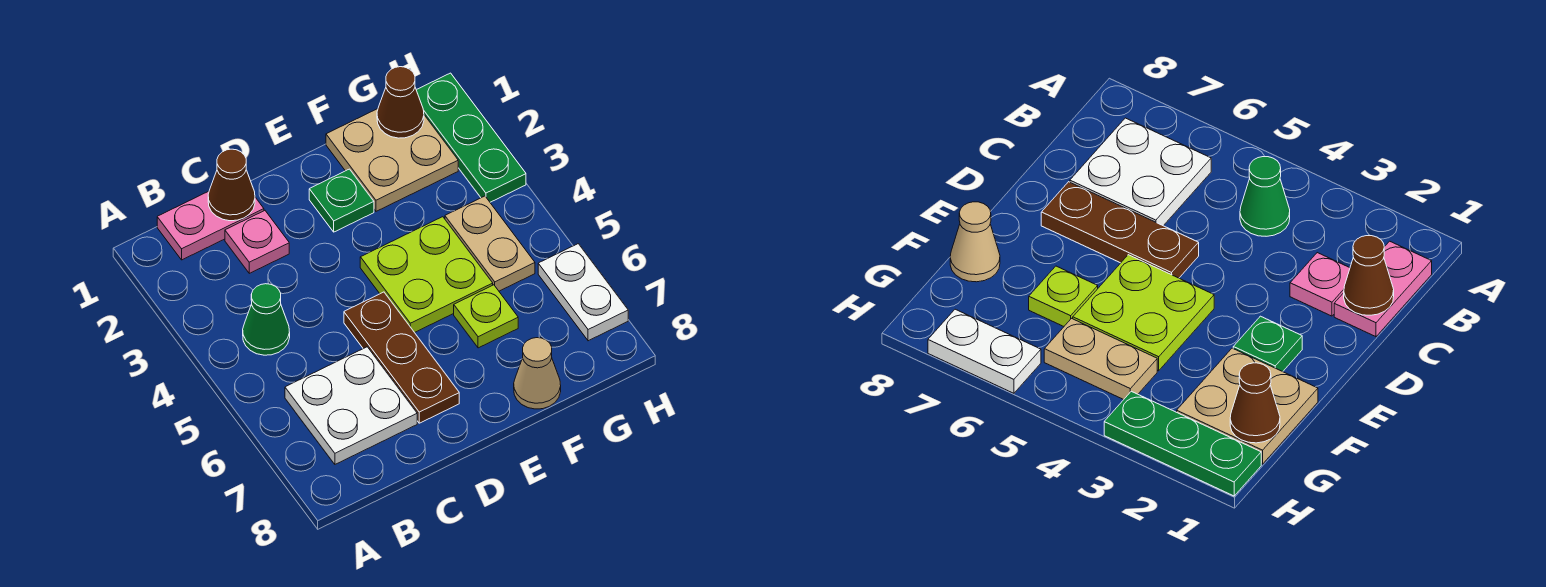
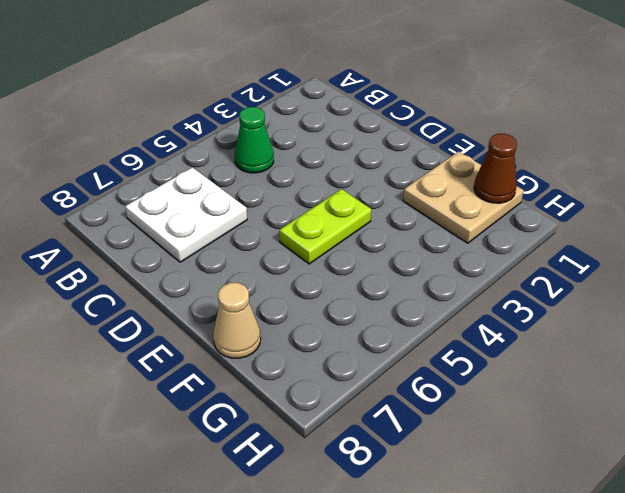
lime plate E4:E5 level 1 -> lime plate E4:F5 level 1
none -> pink plate B1:C1 level 1
none -> pink plate C2 level 1
none -> brown plate D5:D7 level 1

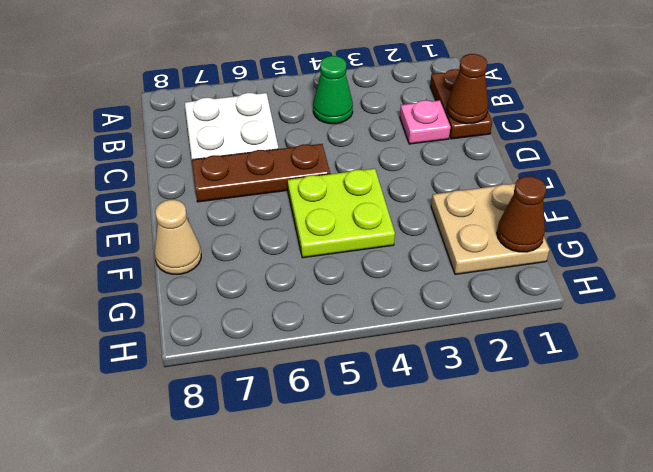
brown plate B1:C1 level 1 -> pink plate B1:C1 level 1
none -> green plate E2 level 1
none -> lime plate F6 level 1
none -> tan plate G4:G5 level 1

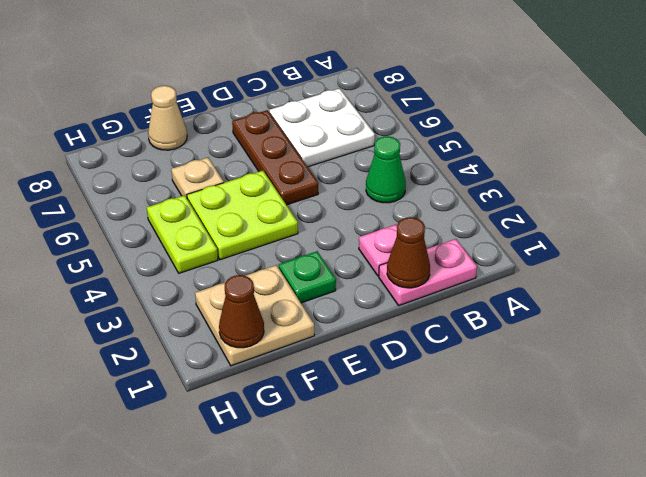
tan plate F6 level 1 -> lime plate F6 level 1
lime plate G4:G5 level 1 -> tan plate G4:G5 level 1
none -> green plate H1:H3 level 1
none -> white plate H6:H7 level 1

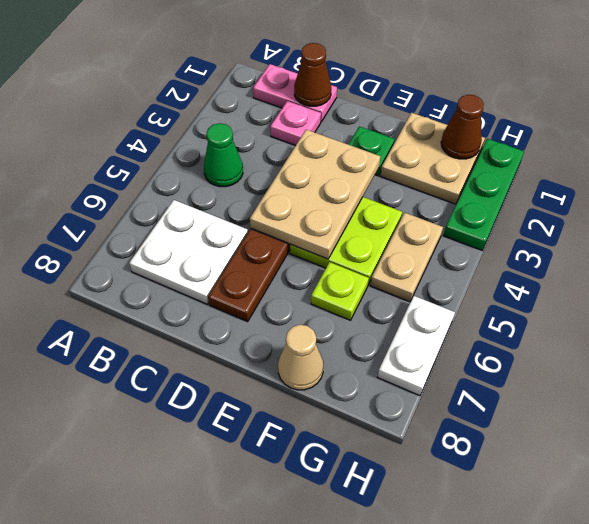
tan plate D3:E5 level 2 -> none

